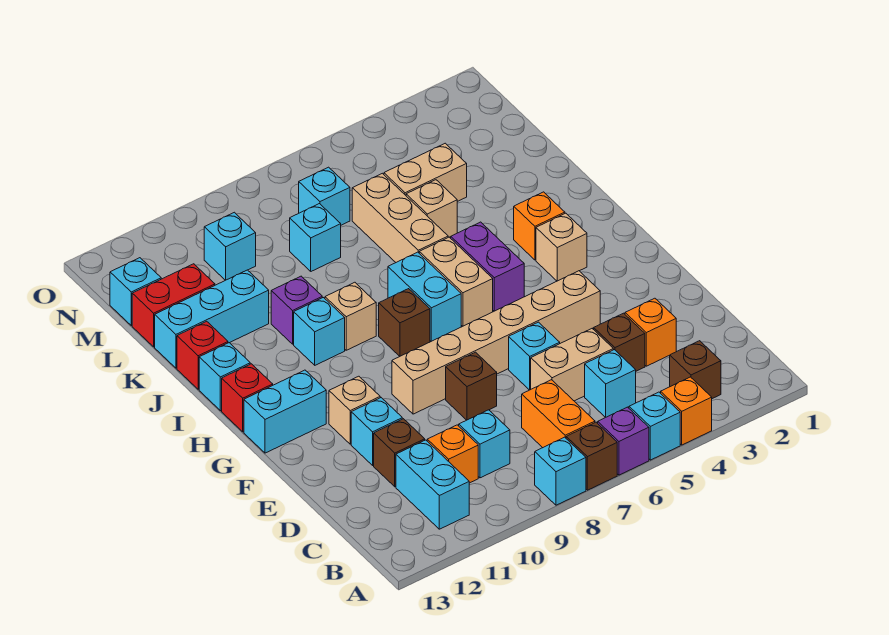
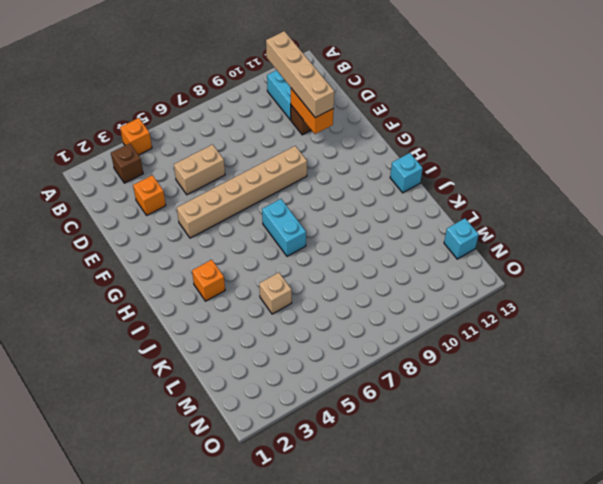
tan brick B11:E11 level 3 -> none
orange brick D11:E11 level 2 -> orange brick B7:C7 level 1
none -> cyan brick A5 level 1
none -> purple brick A6 level 1
none -> brown brick A7 level 1
none -> cyan brick A8 level 1

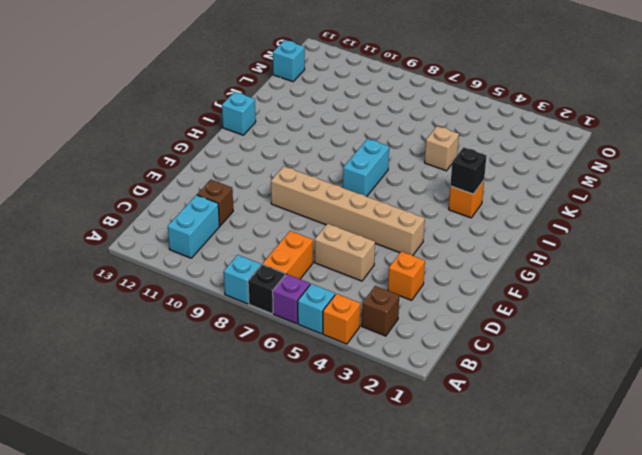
black brick A7 level 1 -> brown brick A7 level 1
black brick I3 level 2 -> none
none -> cyan brick C5 level 1
none -> cyan brick C9 level 1
none -> orange brick C10 level 1
none -> brown brick D4 level 1

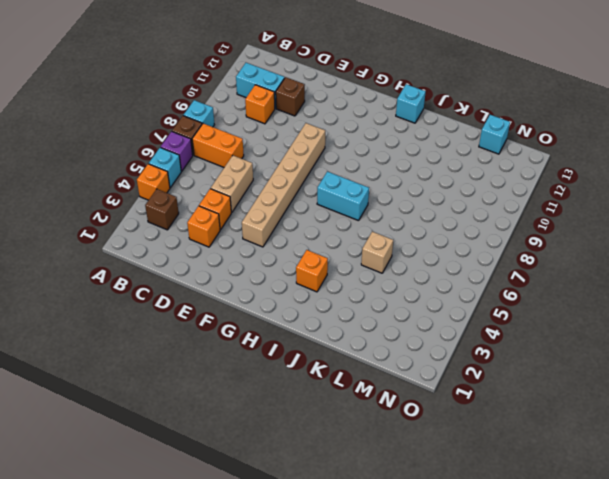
orange brick D4 level 1 -> brown brick D4 level 1
none -> cyan brick C5 level 1
none -> cyan brick C9 level 1
none -> cyan brick E6 level 1
none -> brown brick E8 level 1

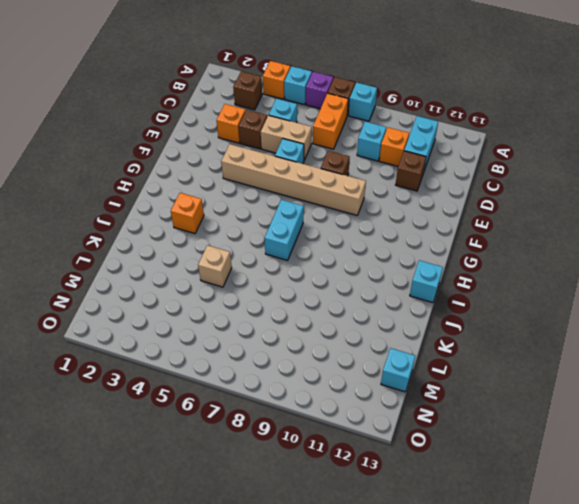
none -> cyan brick E11 level 1
none -> tan brick F11 level 1
none -> cyan brick G12:G13 level 1
none -> tan brick H3 level 1

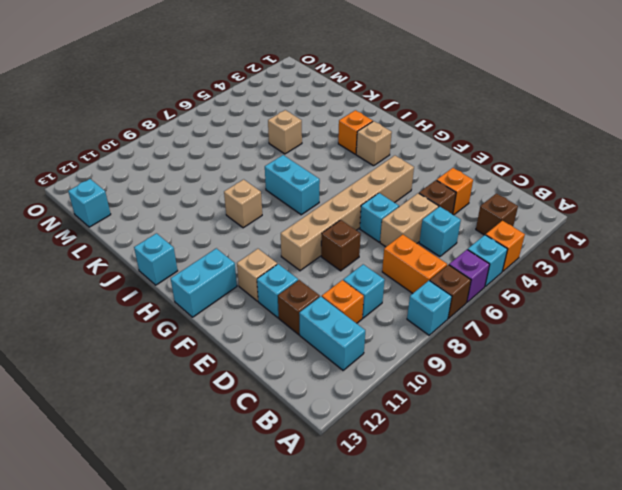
none -> purple brick H5:I5 level 1
none -> tan brick H6:I6 level 1
none -> brown brick H8 level 1
none -> red brick H13 level 1

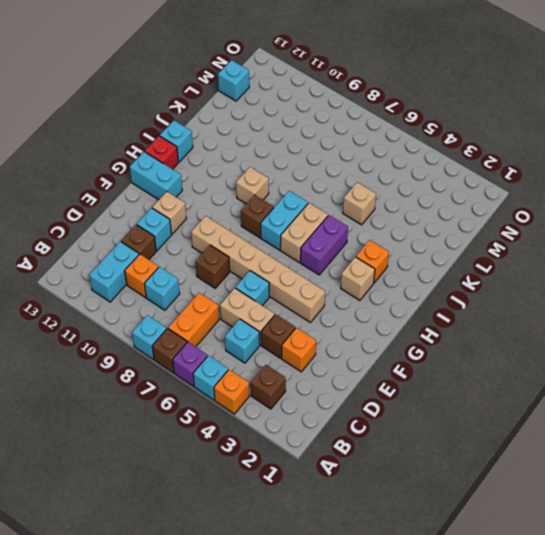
none -> cyan brick I10 level 1
none -> tan brick J6:L6 level 1
none -> purple brick J10 level 1
none -> red brick J13 level 1

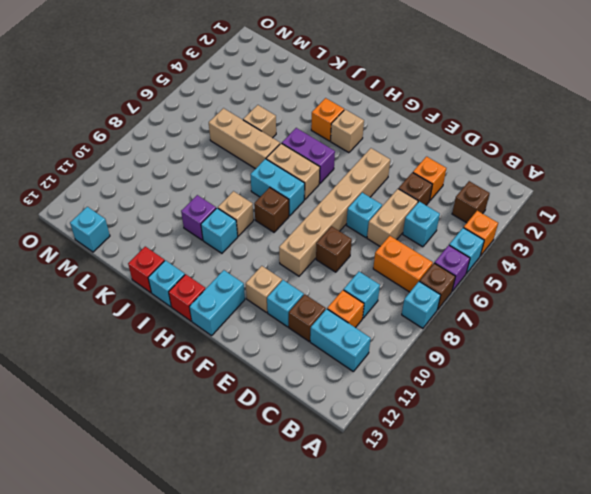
none -> cyan brick K11:K13 level 1
none -> tan brick L4:L5 level 1
none -> cyan brick L8 level 1
none -> red brick L12:L13 level 1

